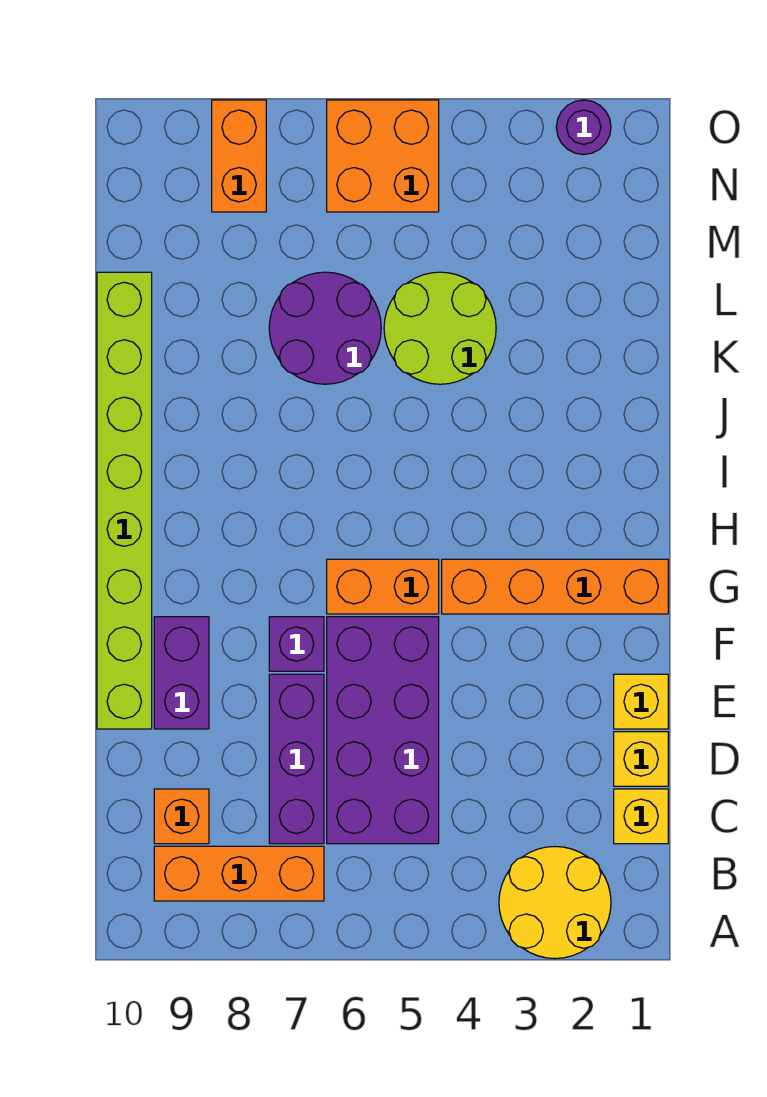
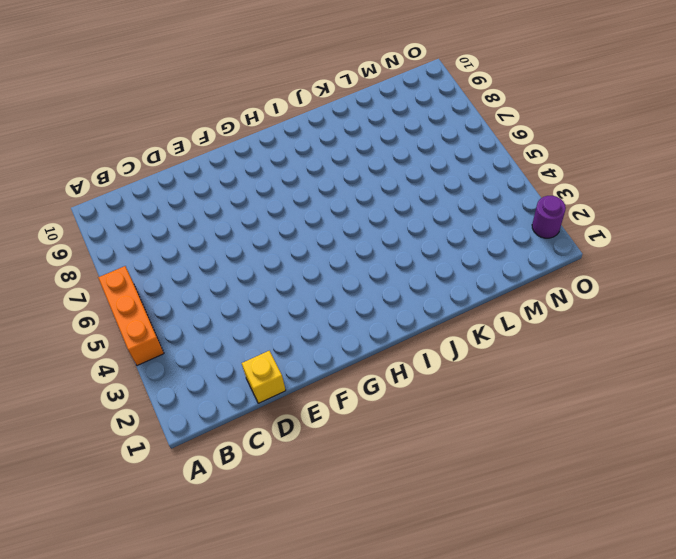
orange brick A4:A6 level 1 -> orange brick B7:B9 level 1
none -> yellow round brick A2:B3 level 1
none -> yellow brick C1 level 1
none -> purple brick C5:F6 level 1

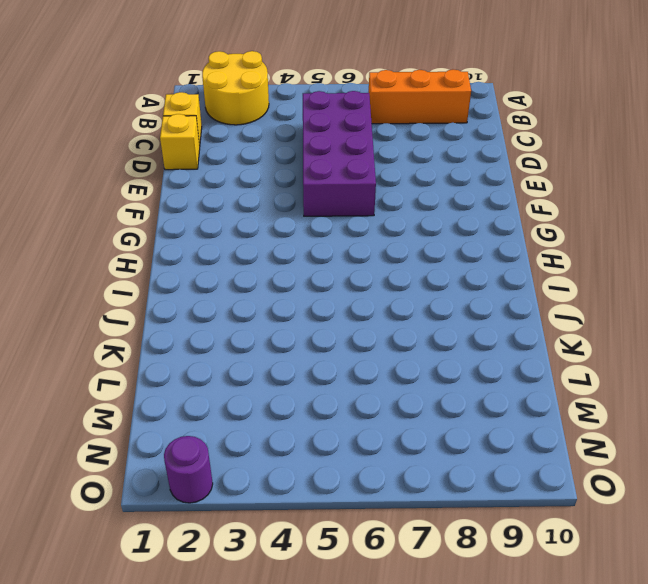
none -> purple brick C7:E7 level 1
none -> orange brick C9 level 1
none -> yellow brick E1 level 1

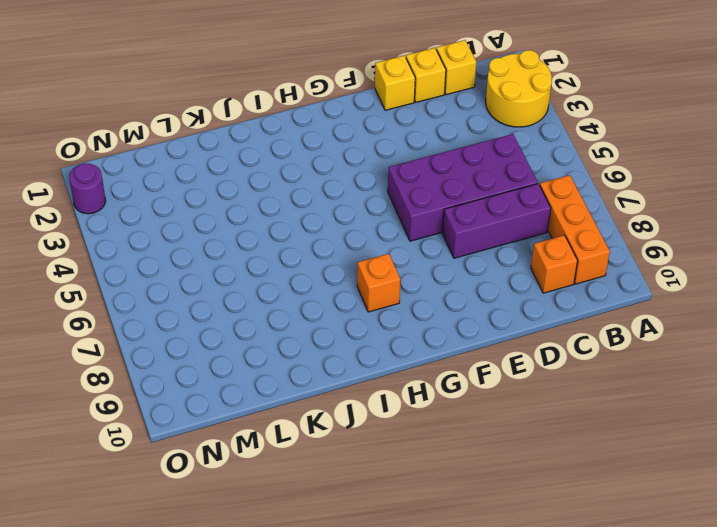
orange brick H8 level 1 -> none
none -> purple brick E9:F9 level 1
none -> lime brick E10:L10 level 1
none -> purple brick F7 level 1

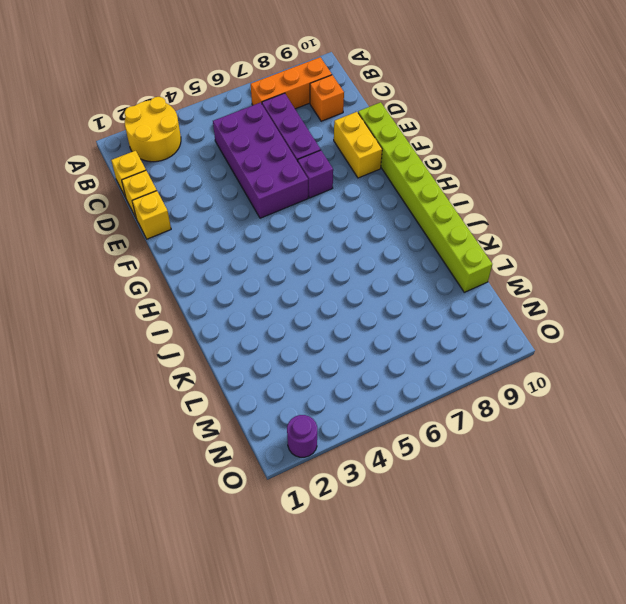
yellow brick E9:F9 level 1 -> purple brick E9:F9 level 1
none -> orange brick G1:G4 level 1
none -> orange brick G5:G6 level 1
none -> lime round brick K4:L5 level 1

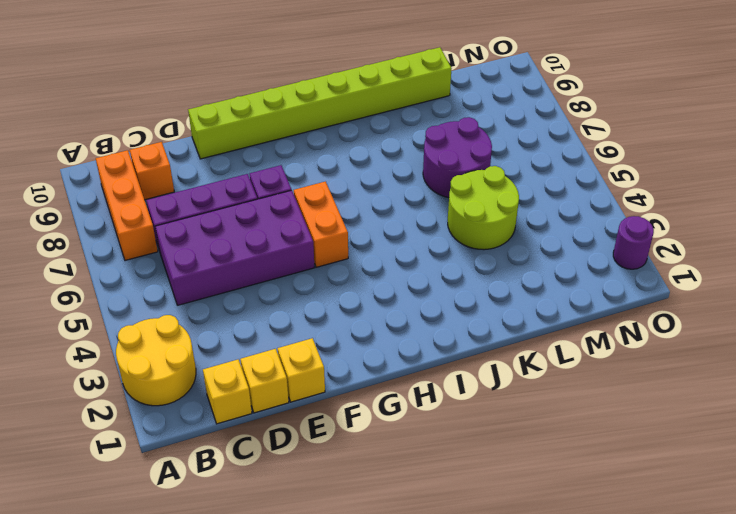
none -> purple brick E9:F9 level 1
none -> orange brick G1:G4 level 1
none -> orange brick N5:O6 level 1

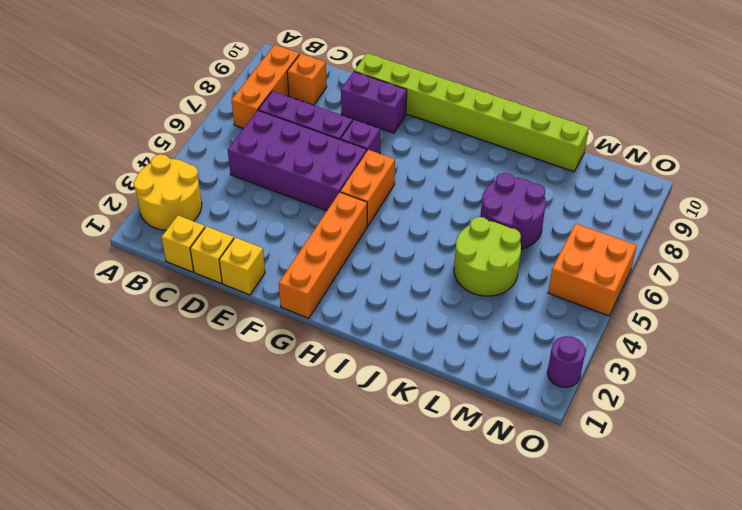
none -> orange brick N8:O8 level 1

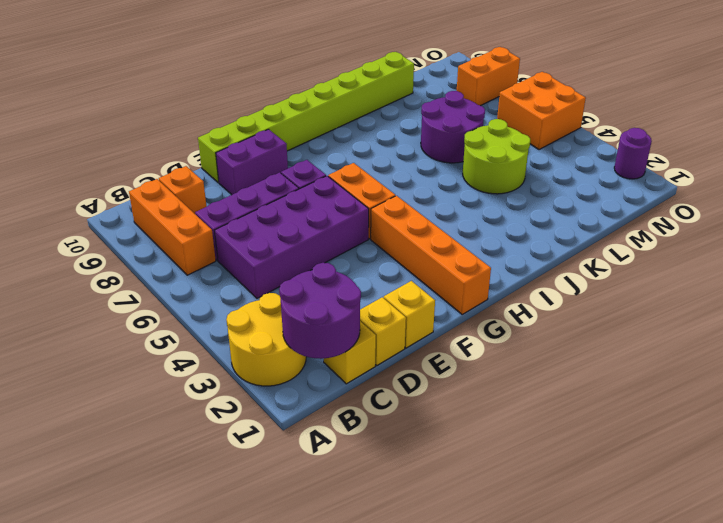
purple round brick B1:C2 level 2 -> none

